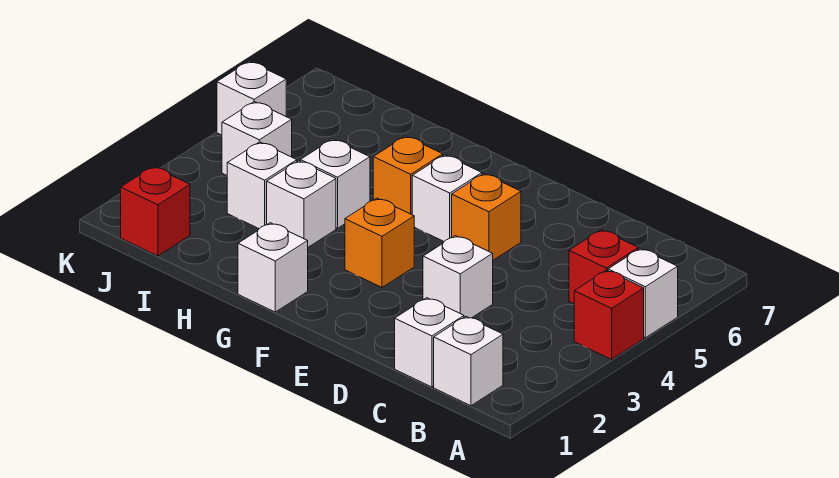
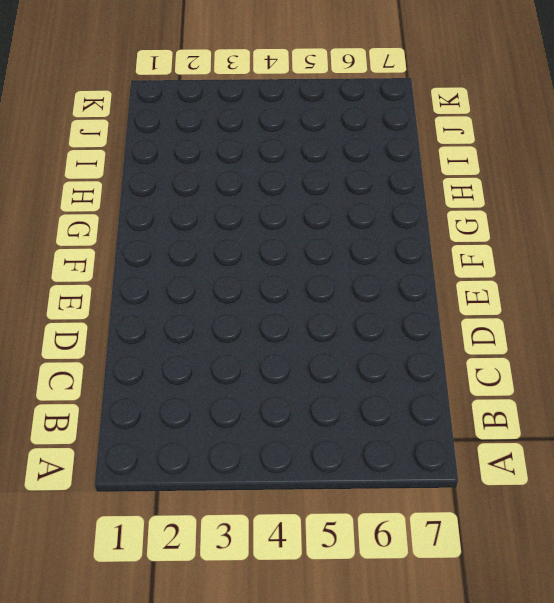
none -> red brick A4 level 1
none -> white brick A5 level 1
none -> white brick B1 level 1

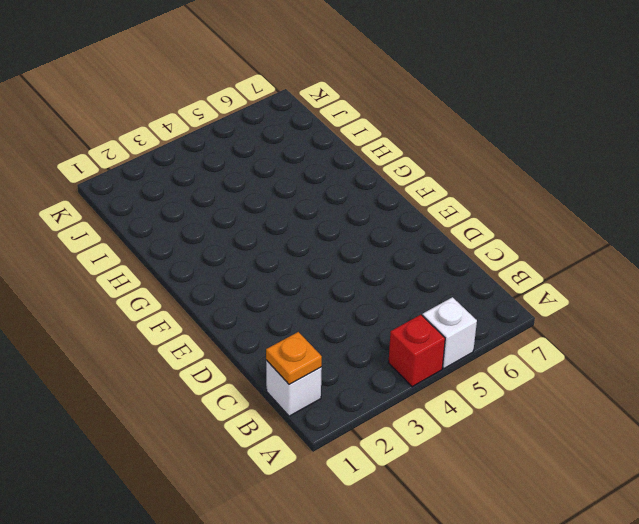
orange plate B1 level 2 -> none
none -> red brick B5 level 1
none -> white brick C1 level 1
none -> white brick D3 level 1

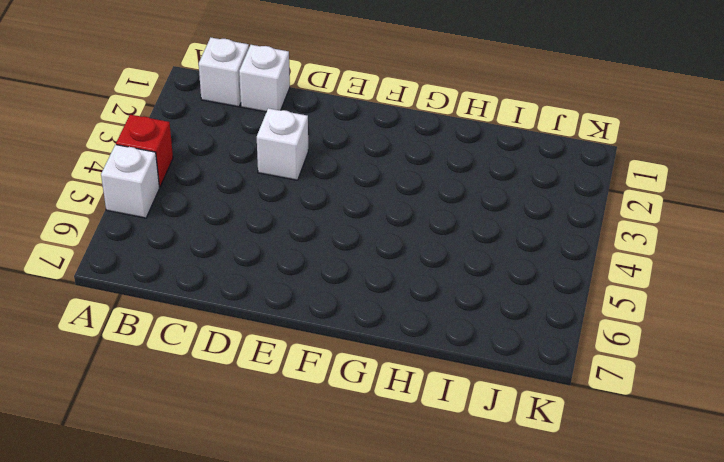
none -> red brick B5 level 1
none -> orange brick E5 level 1
none -> orange brick F3 level 1

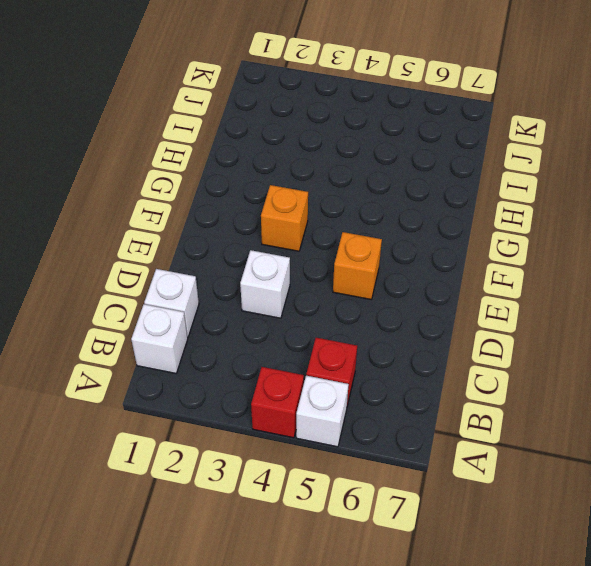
none -> white brick F5 level 1
none -> white brick G1 level 1
none -> orange brick G5 level 1

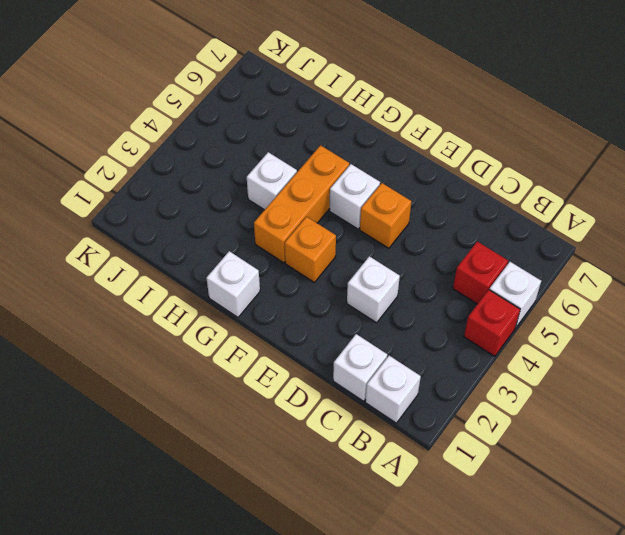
orange brick G3:G5 level 1 -> orange brick G5 level 1
none -> white brick H3 level 1
none -> white brick I3 level 1
none -> red brick J1 level 1

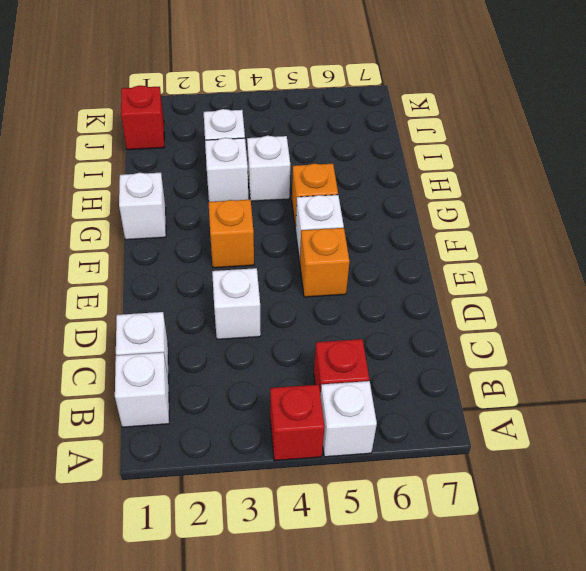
none -> white brick J4 level 1
none -> white brick K5 level 1

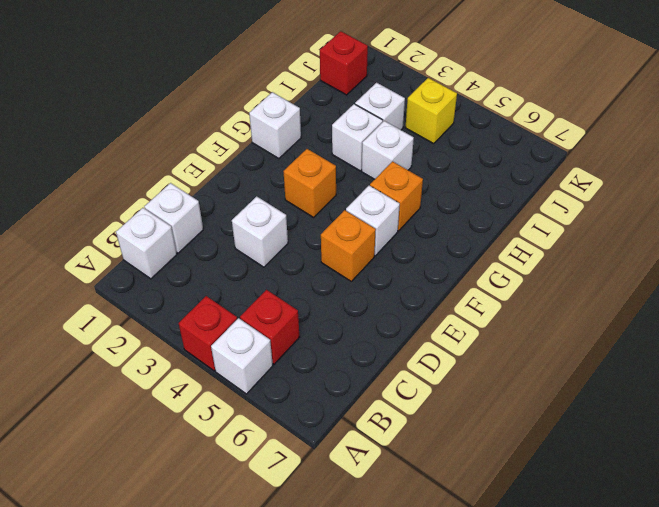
yellow brick J4 level 1 -> white brick J4 level 1
none -> white brick K5 level 1

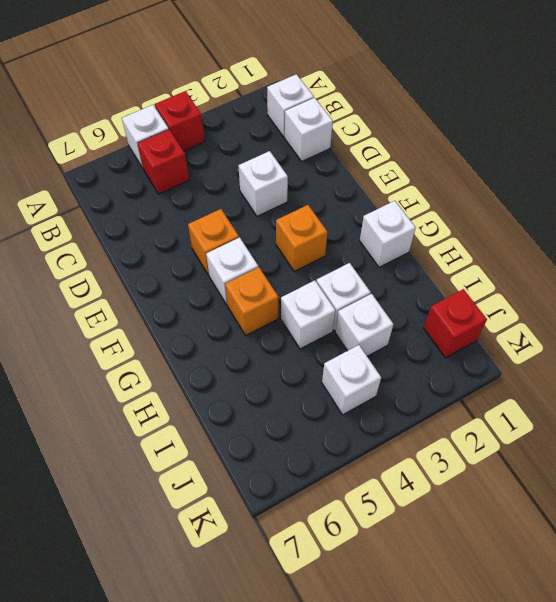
none -> white brick K5 level 1

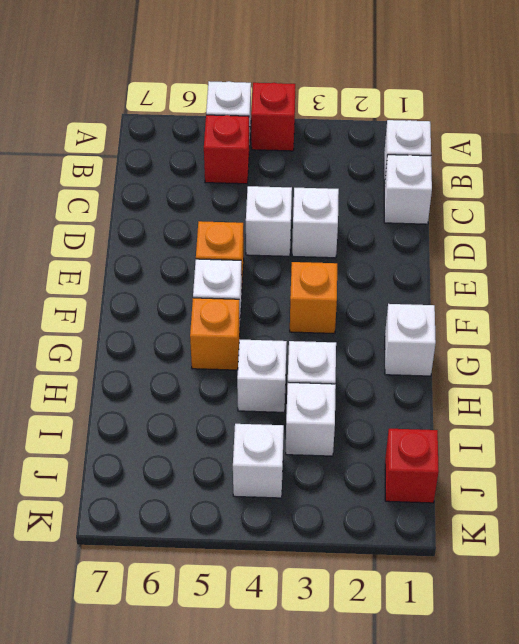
white brick D4 level 1 -> white brick K5 level 1

